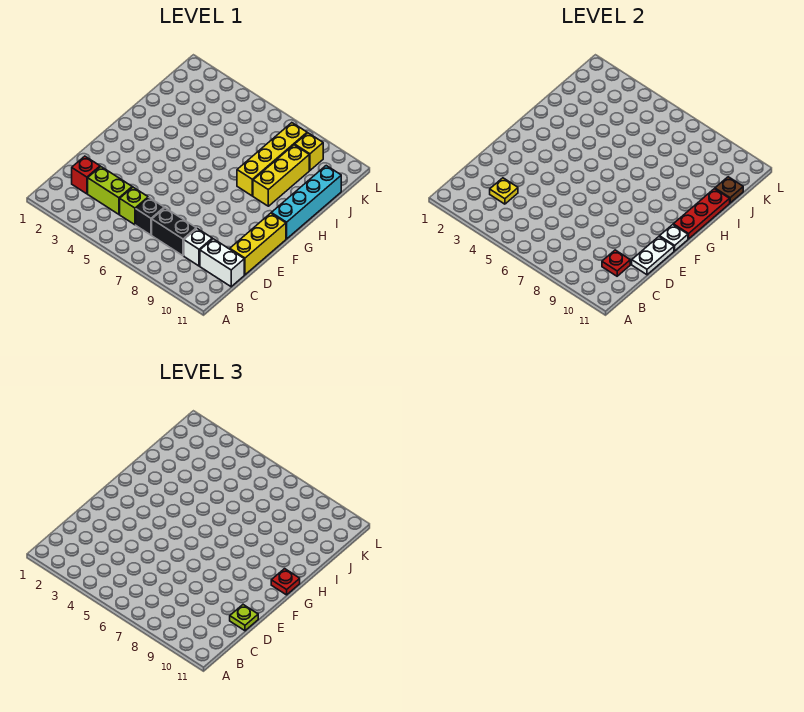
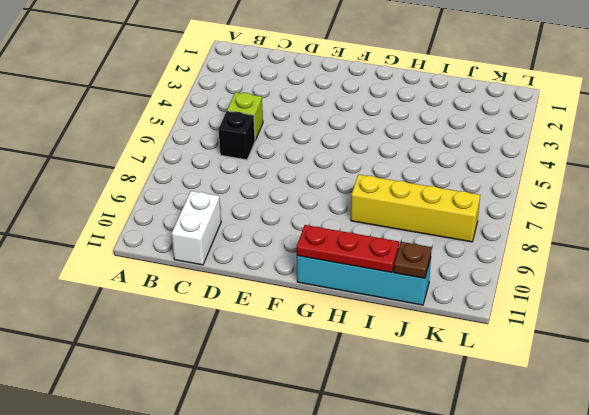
none -> red brick C2 level 1
none -> lime brick C3:C4 level 1
none -> black brick C7:C8 level 1

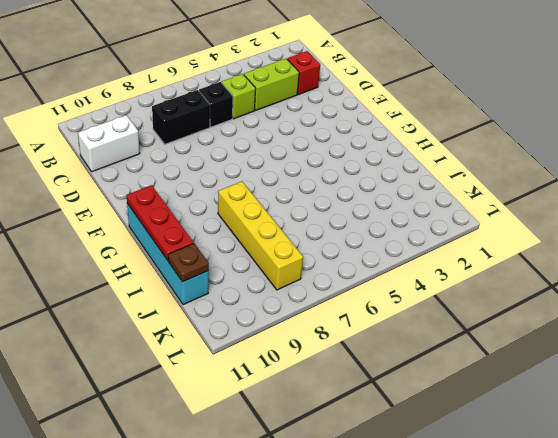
none -> white brick C9 level 1
none -> yellow brick D11:F11 level 1
none -> yellow brick H9:J9 level 1

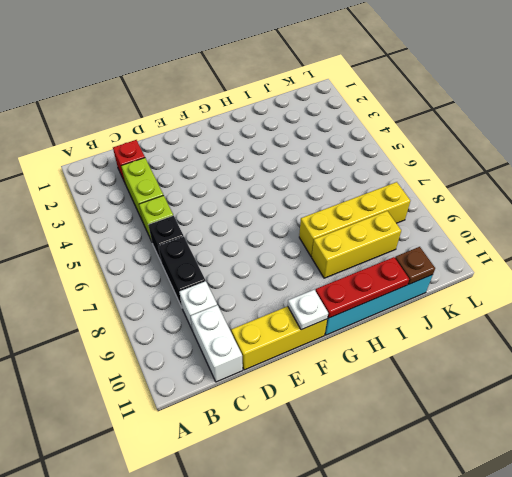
none -> yellow brick K9 level 1
none -> yellow plate C3 level 2
none -> red plate C10 level 2

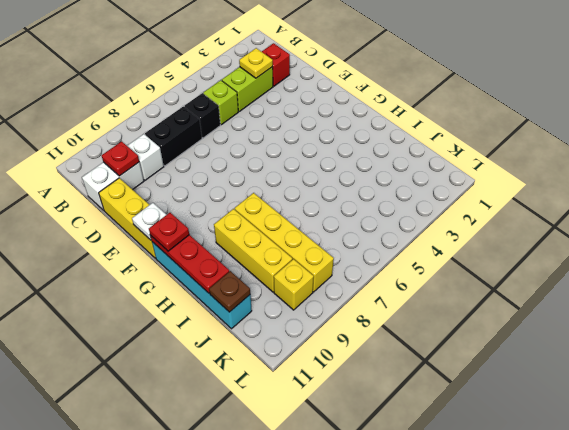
none -> white plate D11:E11 level 2
none -> lime plate D11 level 3

